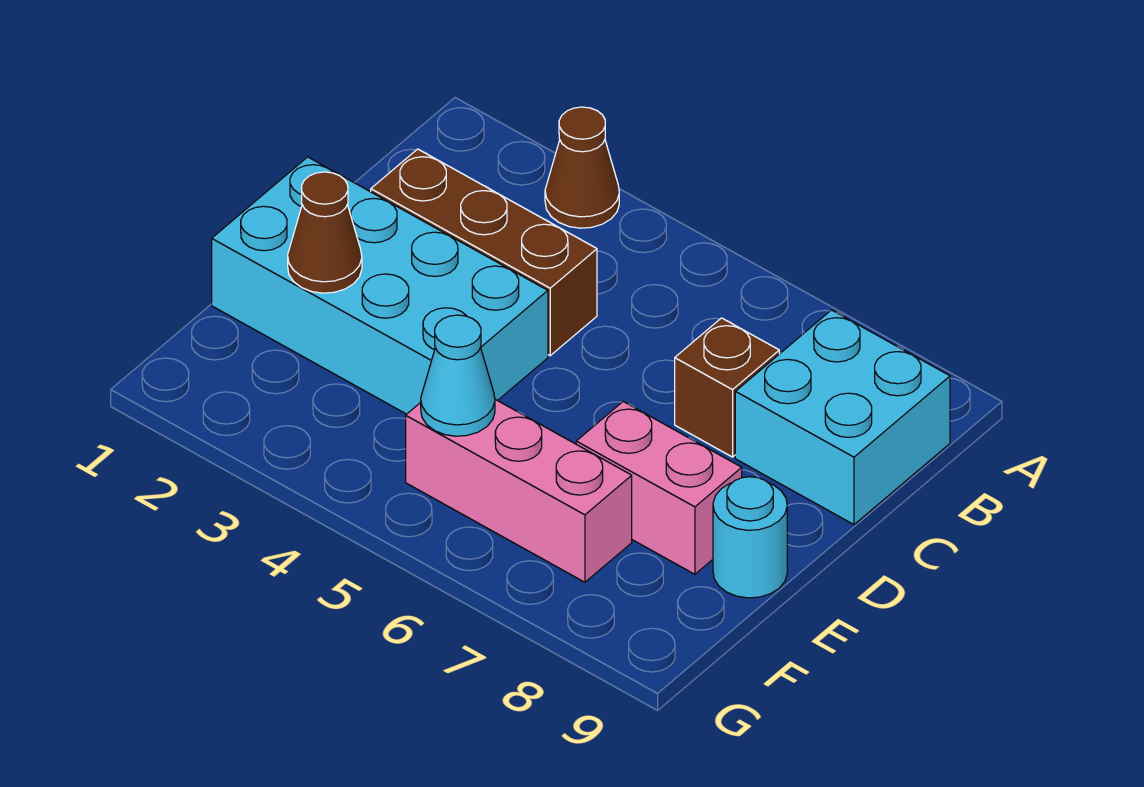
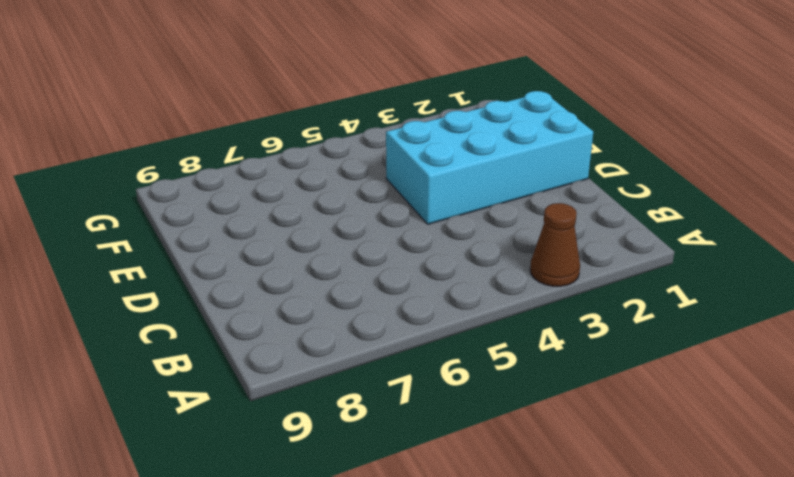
none -> cyan brick B8:C9 level 1
none -> brown brick C2:C4 level 1

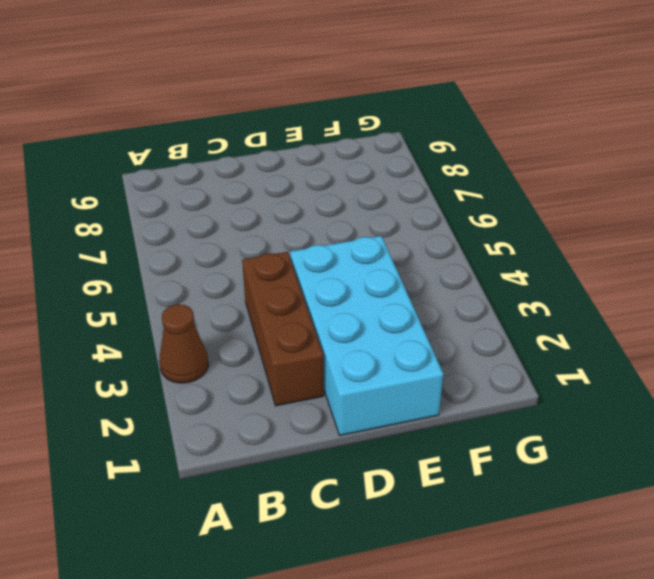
none -> cyan brick B8:C9 level 1
none -> brown brick C7 level 1

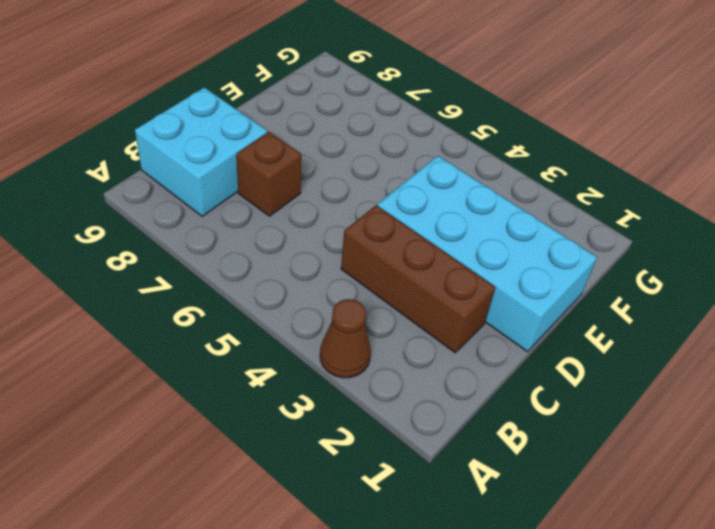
none -> pink brick E7:E8 level 1
none -> cyan round brick E9 level 1

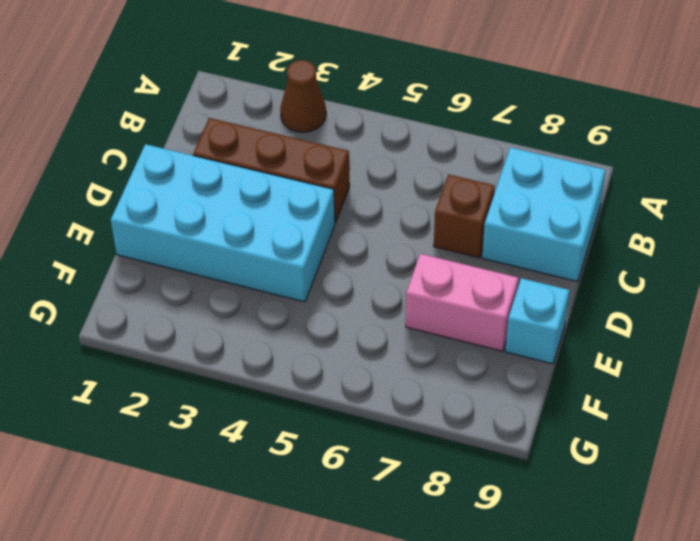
cyan brick E9 level 1 -> cyan round brick E9 level 1
none -> pink brick F5:F7 level 1
none -> brown cone E2 level 2

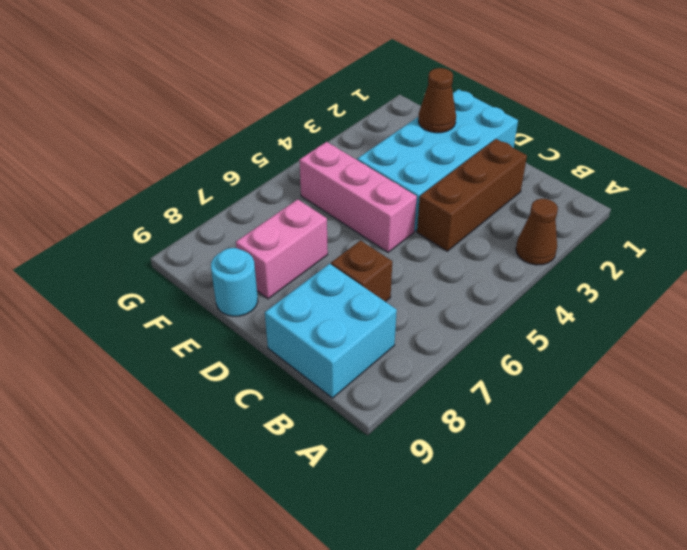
pink brick D5:F5 level 1 -> pink brick F5:F7 level 1
none -> cyan cone F5 level 2

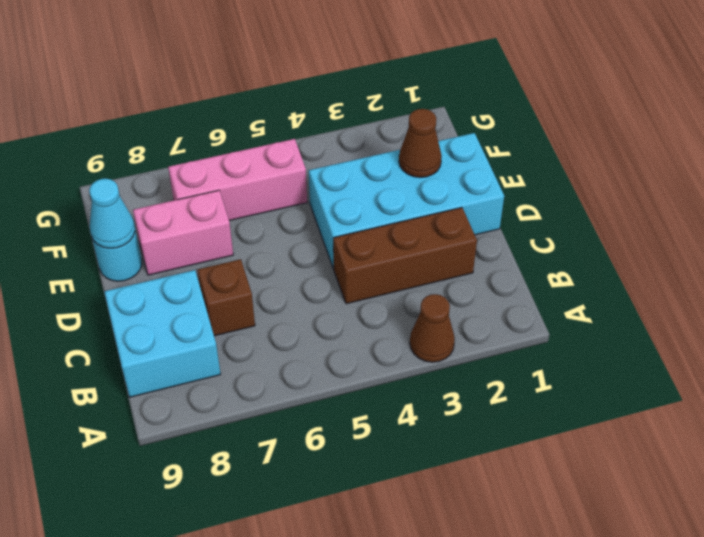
cyan cone E9 level 2 -> cyan cone F5 level 2

